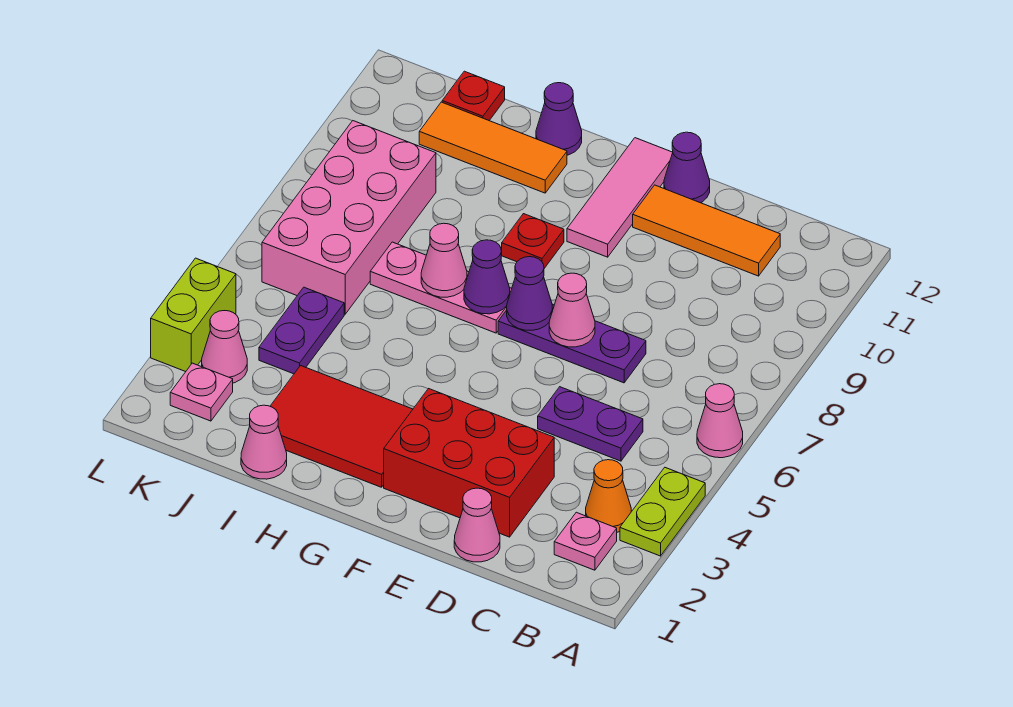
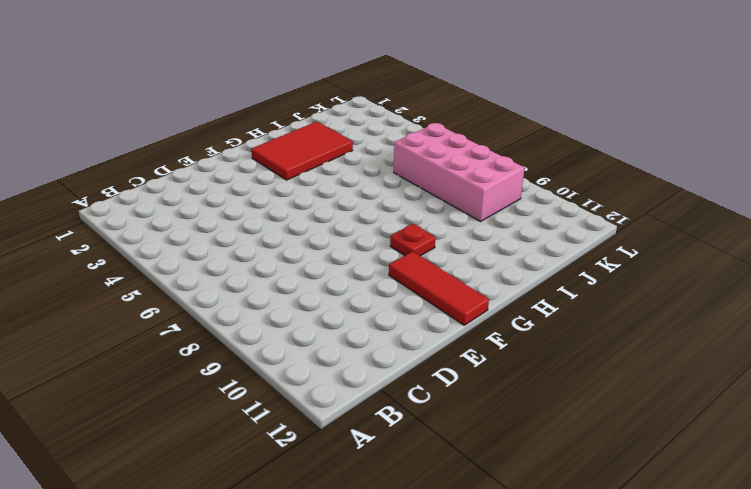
red tile F10:F12 level 1 -> pink tile F10:F12 level 1
none -> lime plate A3:A4 level 1
none -> pink cone A6 level 1
none -> pink plate B2 level 1

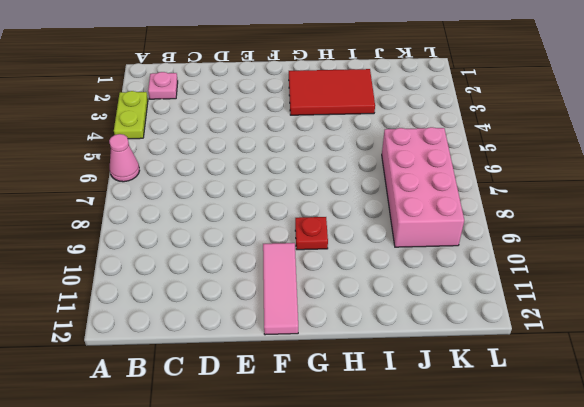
none -> orange cone B3 level 1
none -> purple plate C5:D5 level 1
none -> orange tile C11:E11 level 1

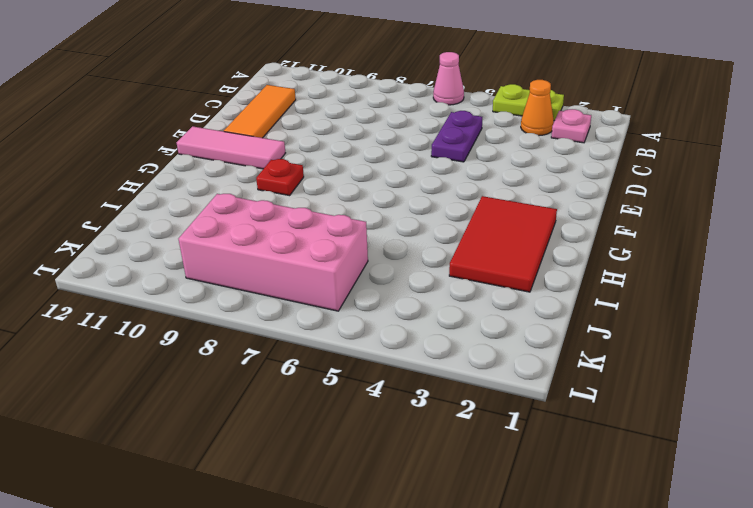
none -> pink cone D1 level 1
none -> red brick D2:F3 level 1
none -> purple plate D7:F7 level 1

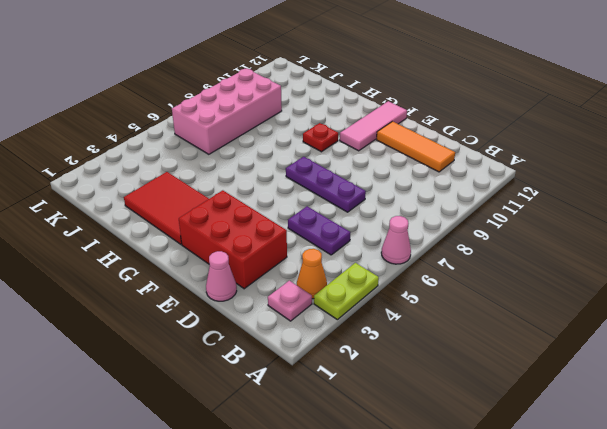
none -> purple cone E12 level 1
none -> pink plate G7:I7 level 1
none -> orange tile H11:J11 level 1

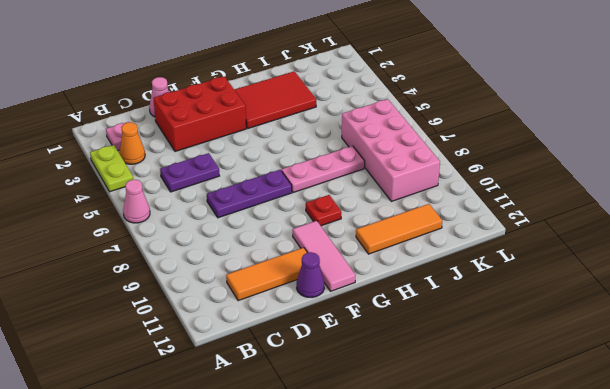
none -> purple cone H12 level 1
none -> pink cone I1 level 1
none -> purple plate J4:J5 level 1

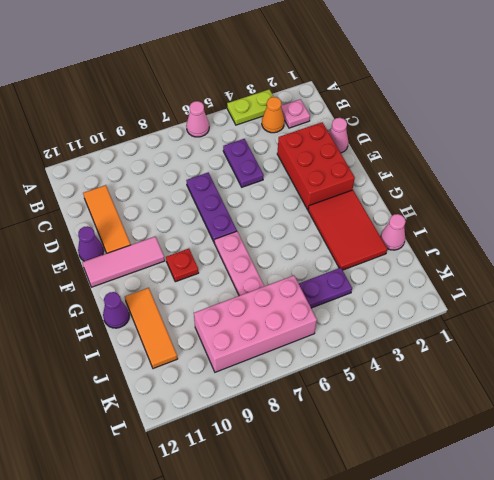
none -> red plate J12 level 1
none -> pink plate K2 level 1
none -> pink cone K3 level 1

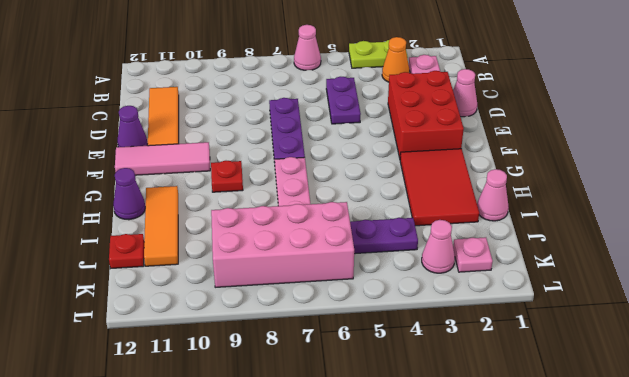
none -> lime brick L3:L4 level 1
none -> pink cone E7 level 2
none -> purple cone F7 level 2

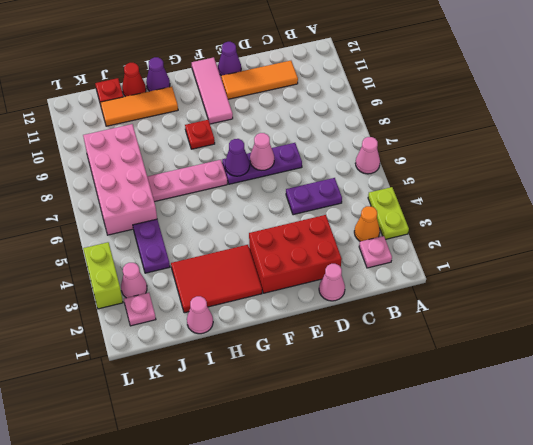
red cone I12 level 1 -> none
none -> purple cone G7 level 2
none -> pink cone H7 level 2

